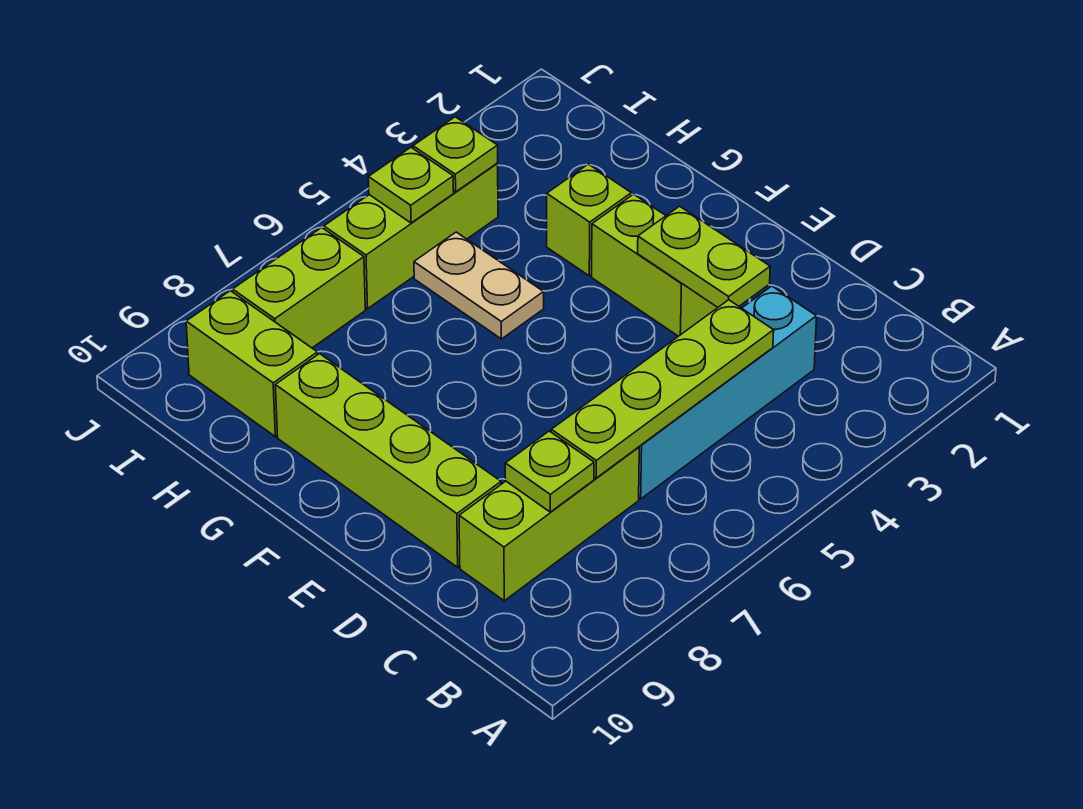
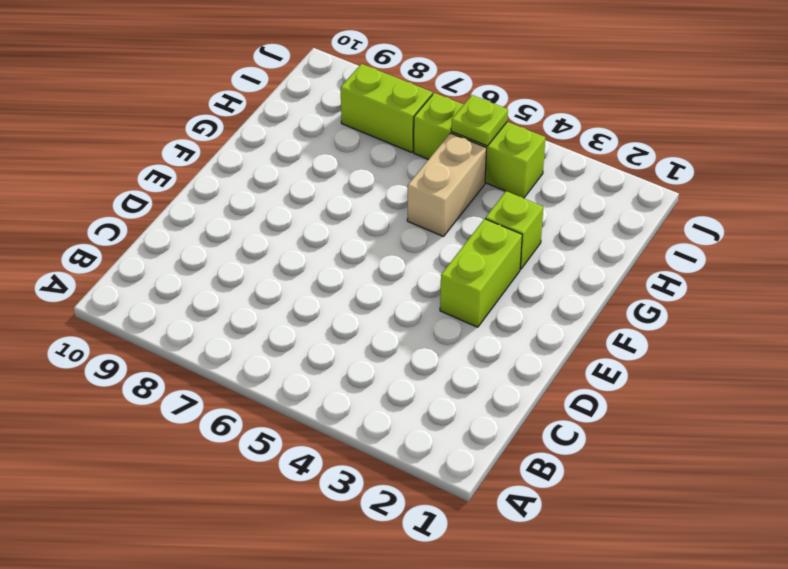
tan brick G5:H5 level 1 -> tan plate G5:H5 level 1
none -> cyan brick C3:C6 level 1
none -> lime brick C7:C9 level 1
none -> lime brick D9:G9 level 1

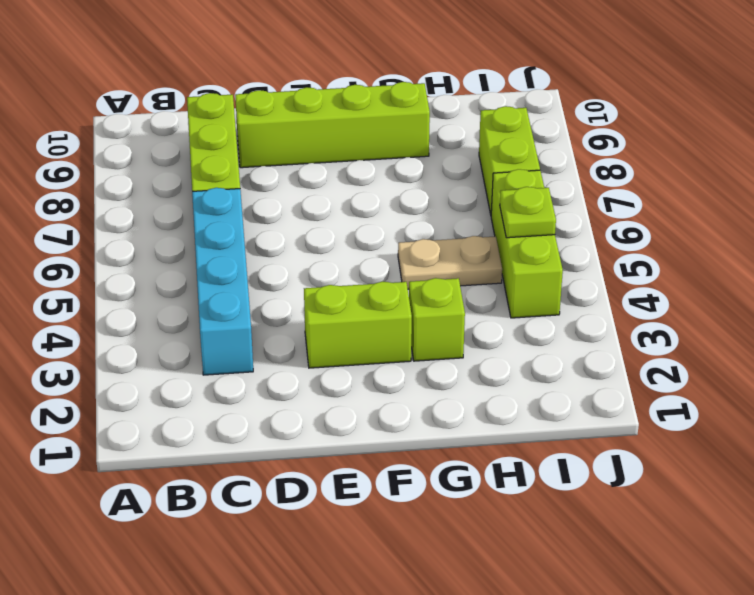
none -> lime brick H9:I9 level 1
none -> lime plate C4:C7 level 2
none -> lime plate C8 level 2

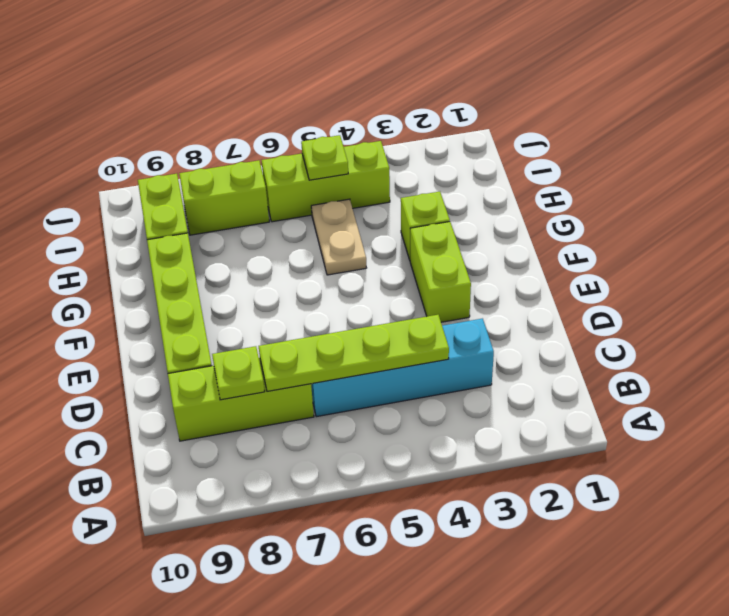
none -> lime plate D3:E3 level 2
none -> lime plate I4 level 2

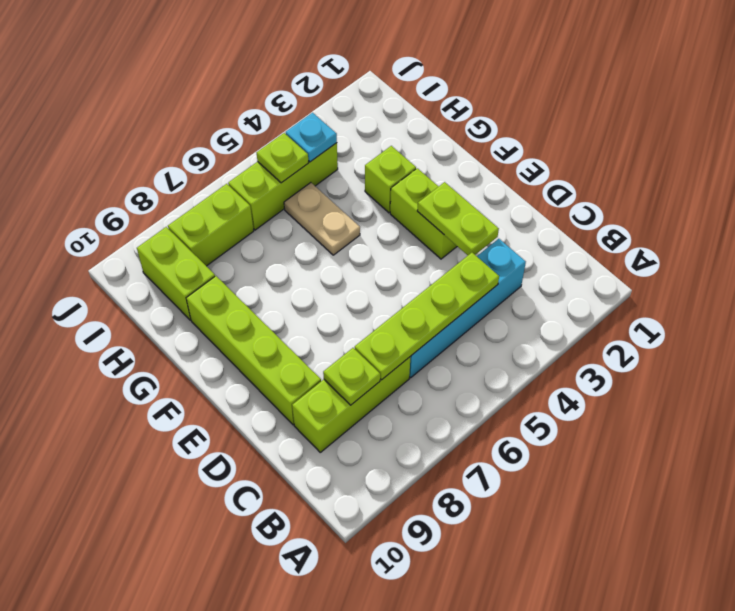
cyan plate I4 level 2 -> lime plate I4 level 2

